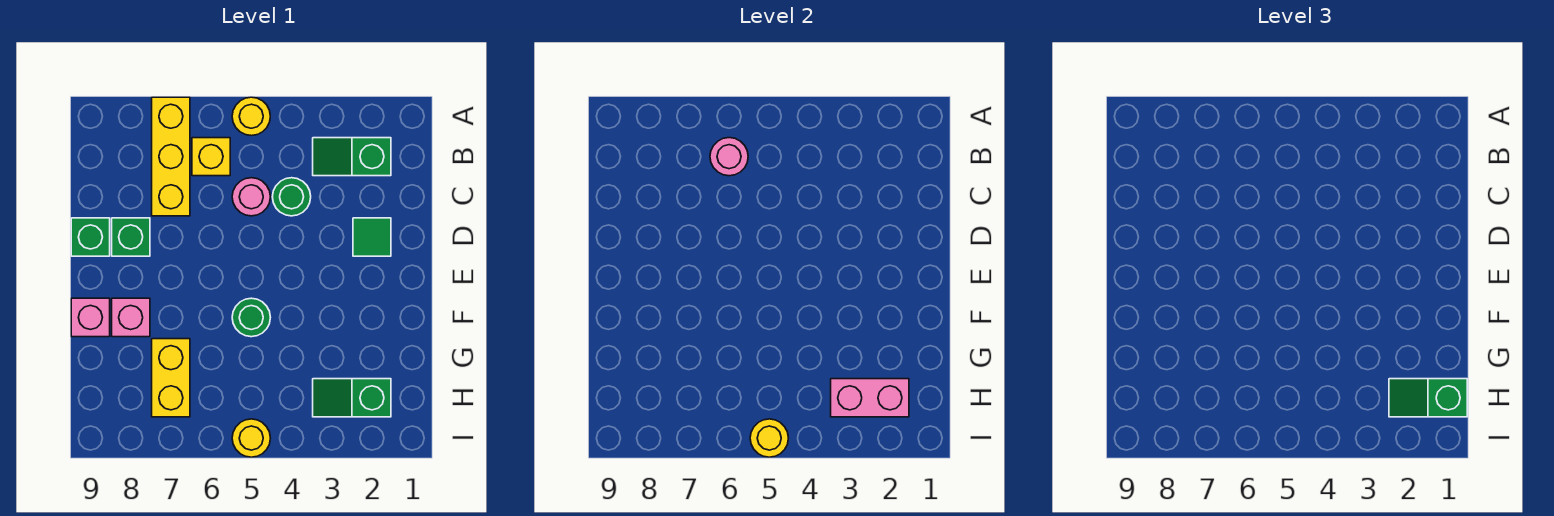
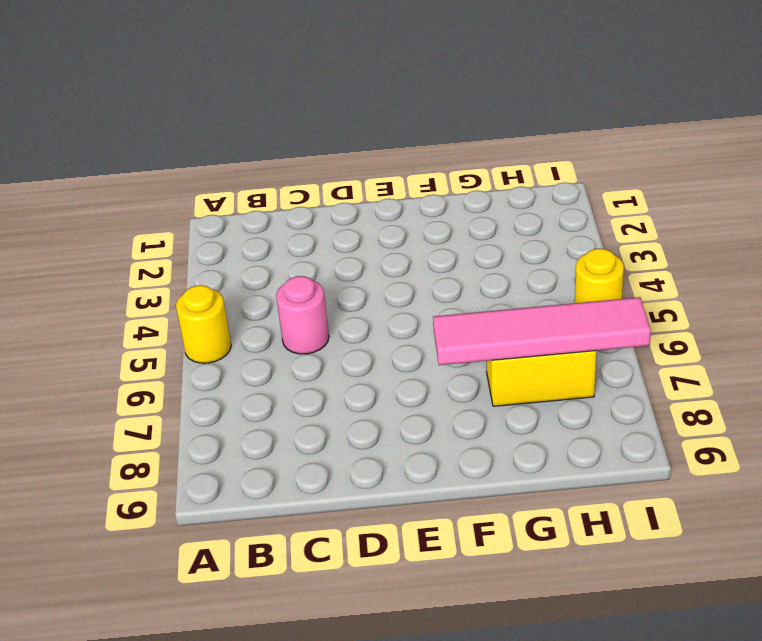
pink tile F7:I7 level 2 -> none
none -> yellow brick A7:C7 level 1
none -> green slope B2:B3 level 1 top 2
none -> yellow brick B6 level 1

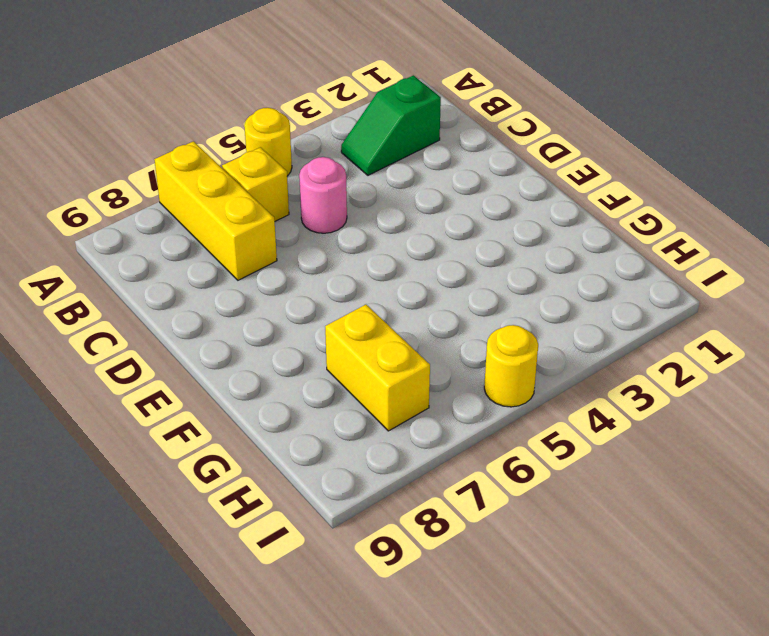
none -> green round brick C4 level 1
none -> green tile D2 level 1
none -> green brick D8 level 1

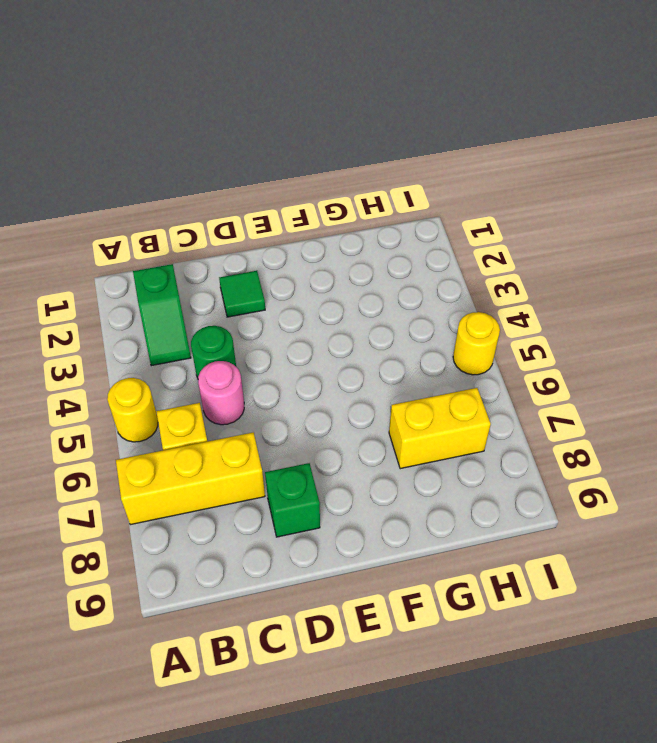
none -> green brick D9 level 1
none -> green round brick F5 level 1
none -> pink brick F8 level 1

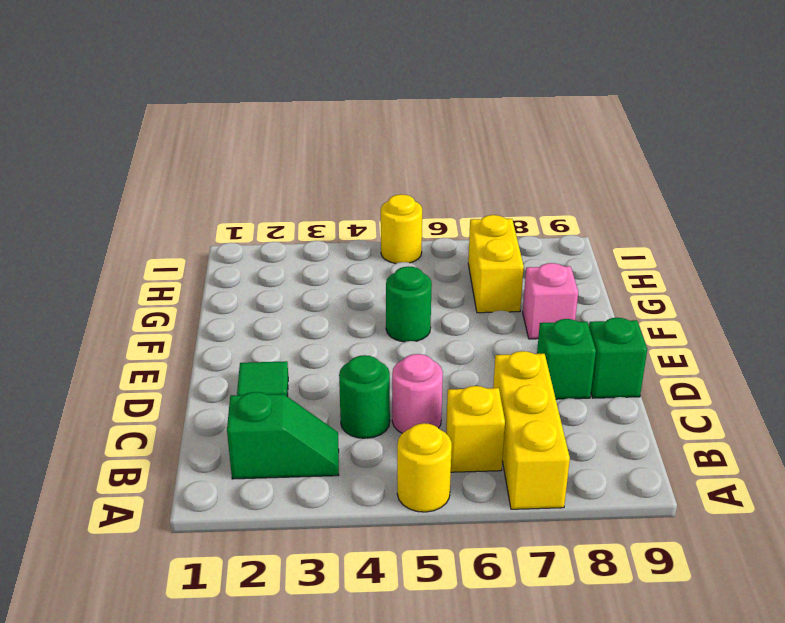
none -> pink brick F9 level 1
none -> green slope H2:H3 level 1 top 2
none -> pink round brick B6 level 2

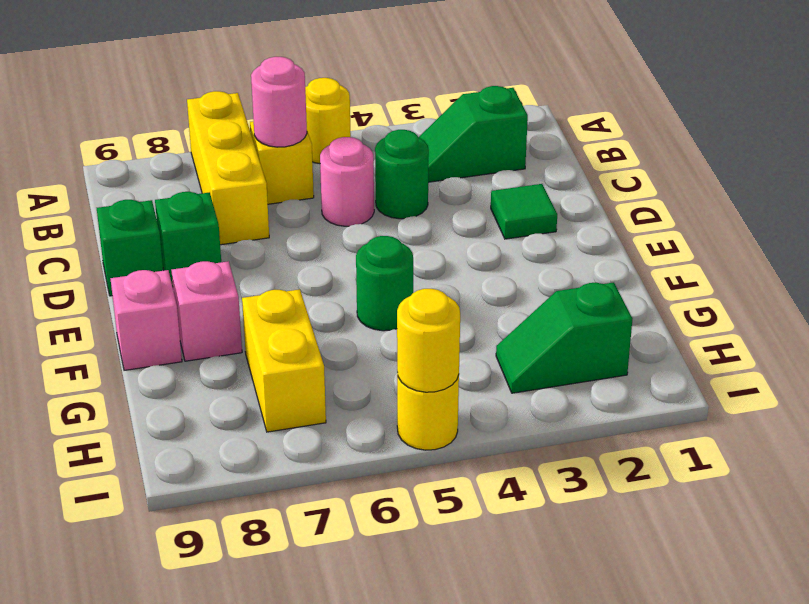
none -> pink brick H2:H3 level 2
none -> green slope H1:H2 level 3 top 1

